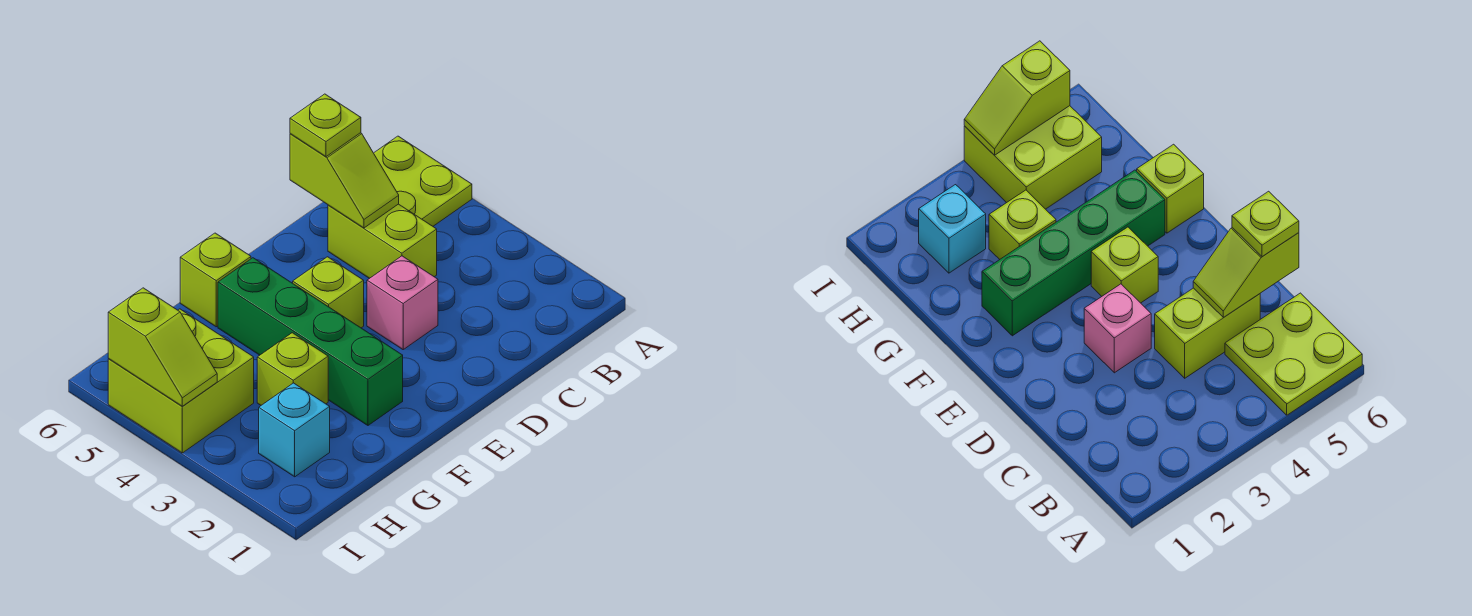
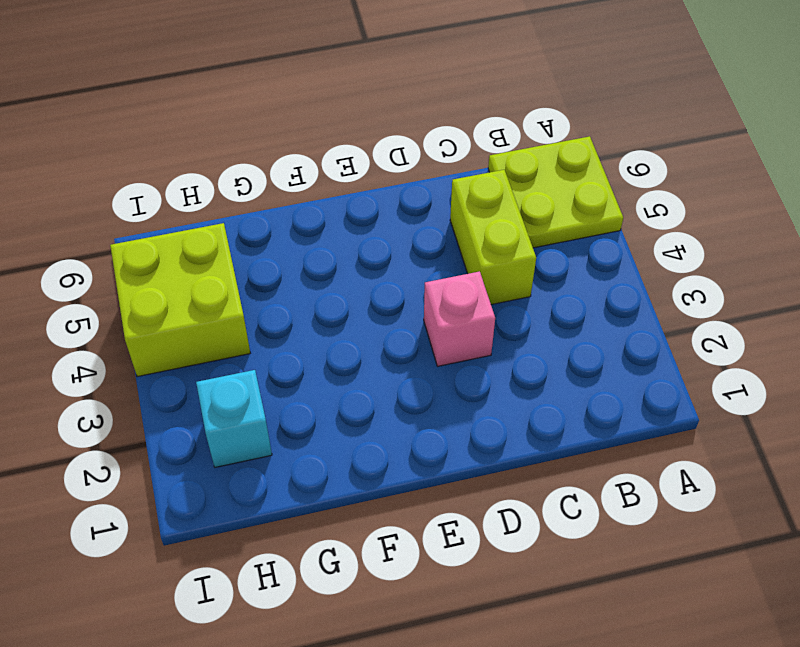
none -> lime brick E4 level 1
none -> green brick F2:F5 level 1
none -> lime brick F6 level 1

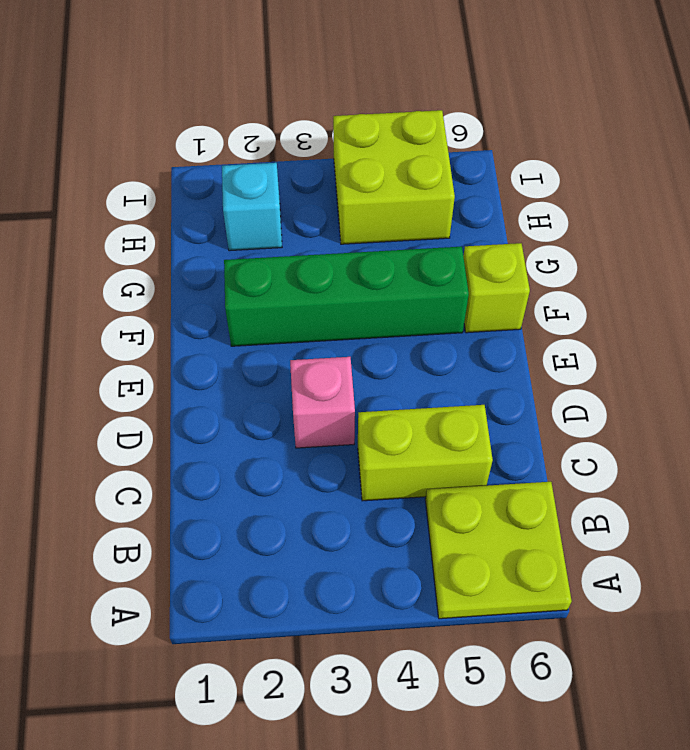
none -> lime brick E4 level 1
none -> lime brick G3 level 1
none -> lime slope C5:C6 level 2 top 6

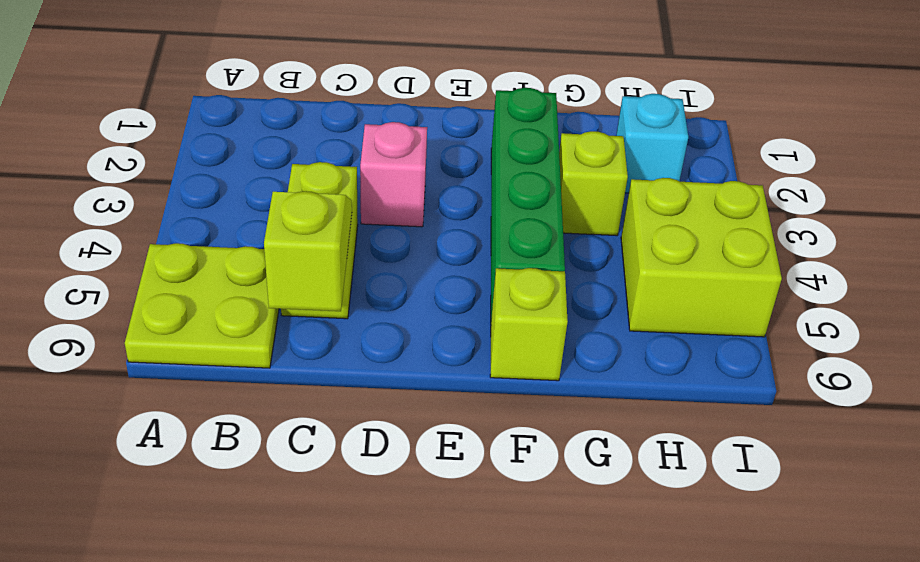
none -> lime brick E4 level 1
none -> lime slope I4:I5 level 2 top 5
none -> lime plate C6 level 3

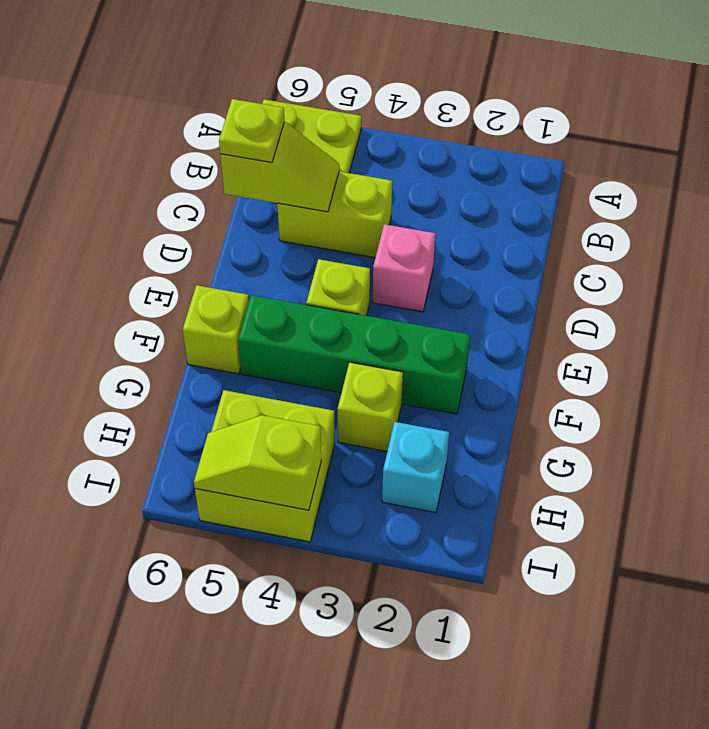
lime slope I4:I5 level 2 top 4 -> lime slope I4:I5 level 2 top 5

